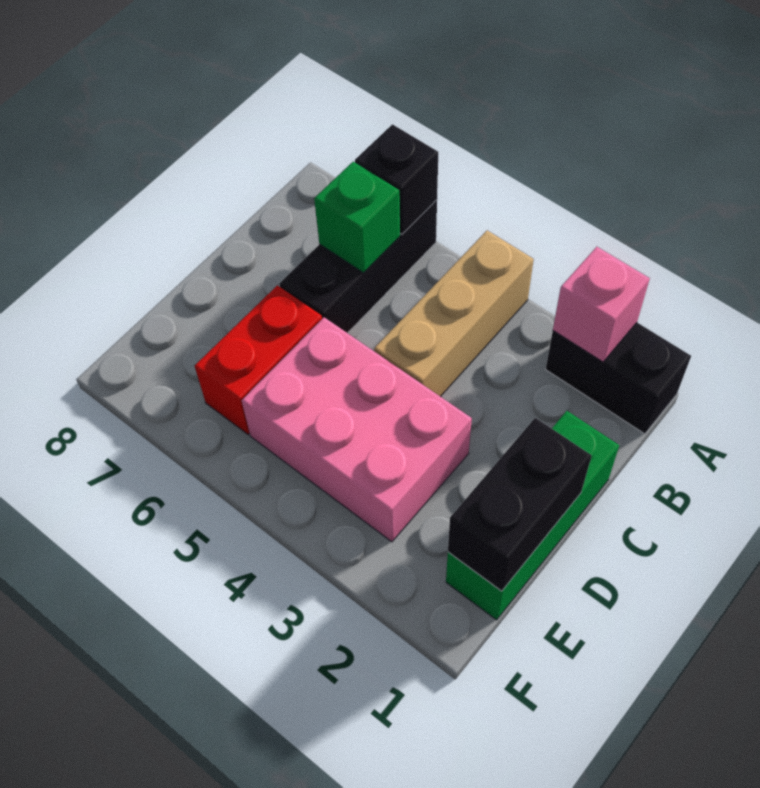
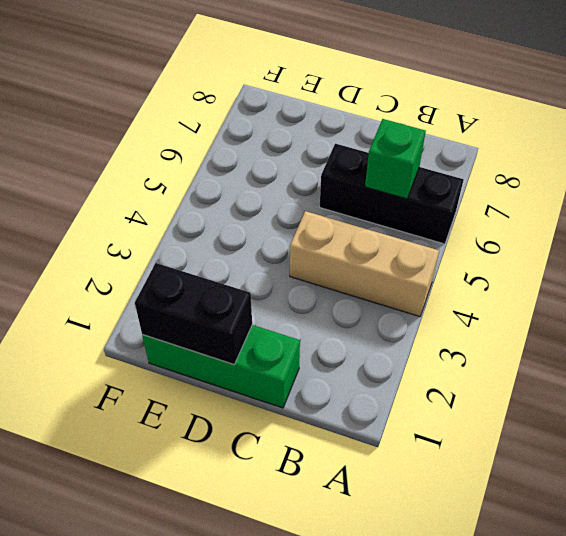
none -> black brick A1:A2 level 1
none -> pink brick D3:E5 level 1

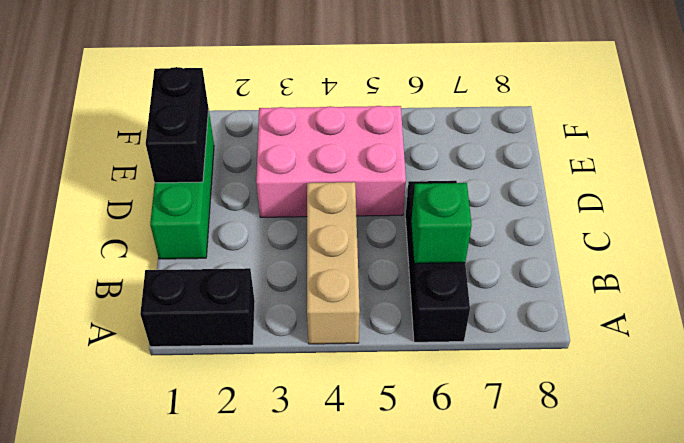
none -> red brick D6:E6 level 1
none -> pink brick A2 level 2

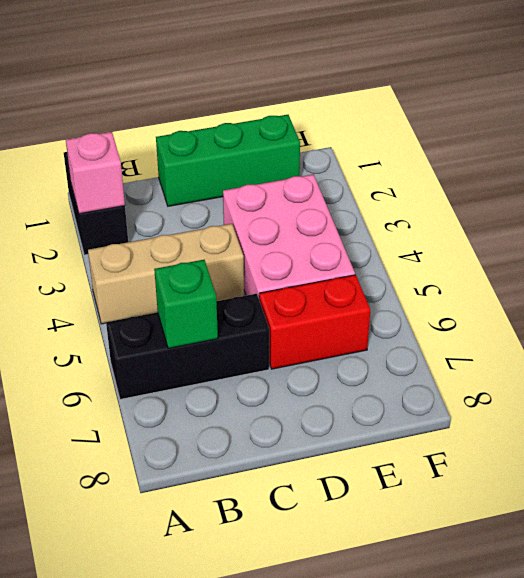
none -> black brick A6 level 2
none -> black brick D1:E1 level 2

